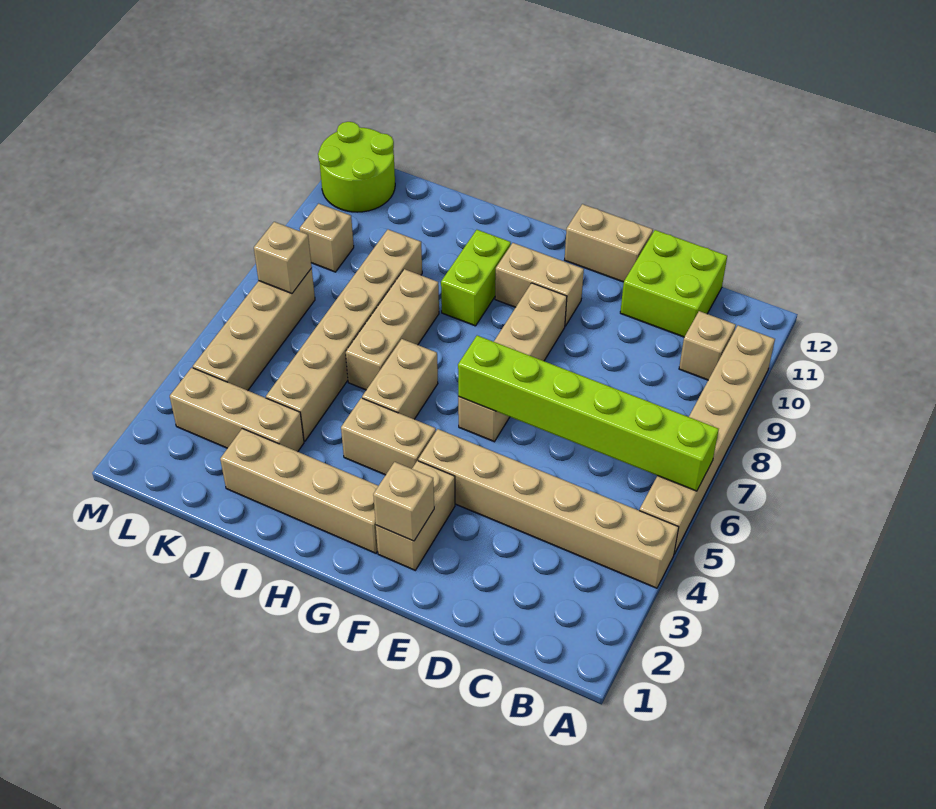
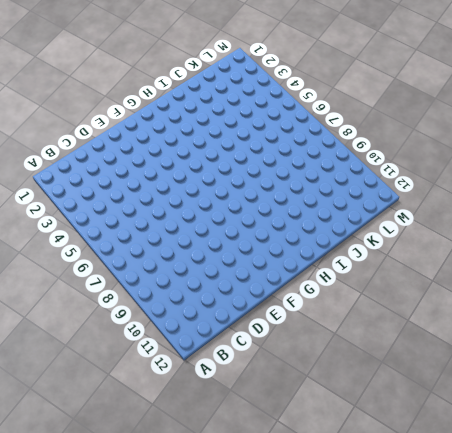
none -> tan brick A4:F4 level 1
none -> tan brick A5:A10 level 1
none -> tan brick B10 level 1

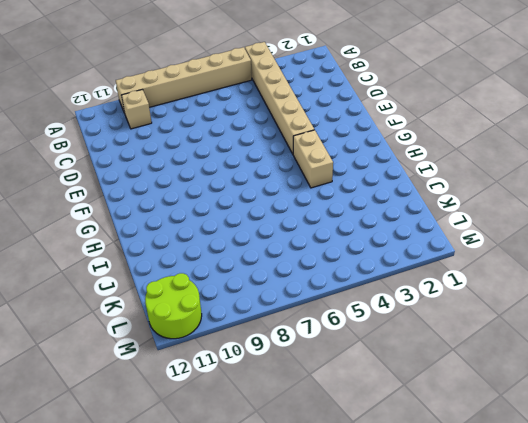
none -> lime brick C11:D12 level 1
none -> tan brick E12:F12 level 1
none -> tan brick F2:F3 level 1

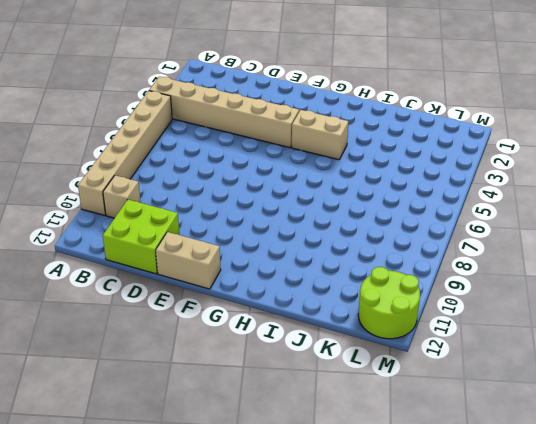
none -> tan brick F2:F3 level 1
none -> tan brick F6:F9 level 1
none -> tan brick F10:G10 level 1

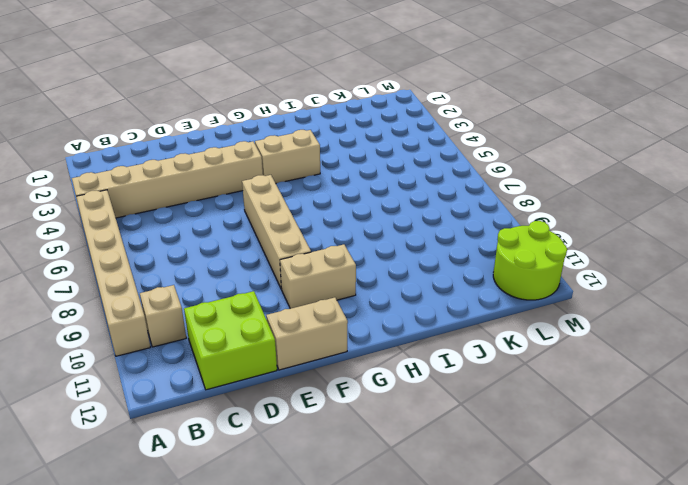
none -> tan brick F2:F3 level 1
none -> tan brick G2:J2 level 1
none -> tan brick H5:H6 level 1

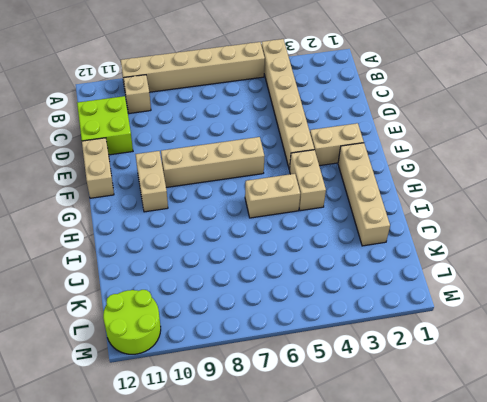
none -> lime brick H9:H10 level 1
none -> tan brick I6:I8 level 1
none -> tan brick J3:L3 level 1

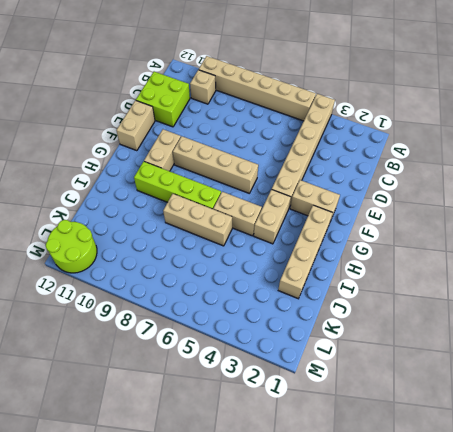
lime brick H7:H10 level 1 -> lime brick H9:H10 level 1
none -> tan brick J3:L3 level 1
none -> tan brick J4:J9 level 1
none -> tan brick L4:L7 level 1

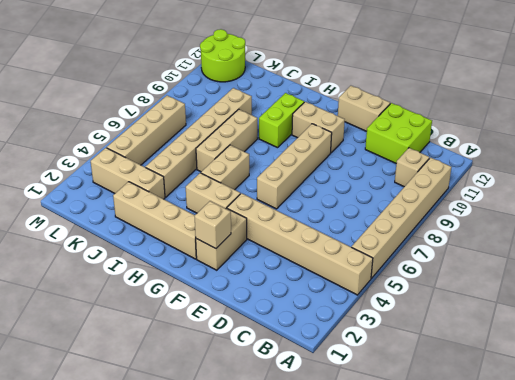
none -> tan brick L9 level 1
none -> lime brick A6:F6 level 2
none -> tan brick L7 level 2

